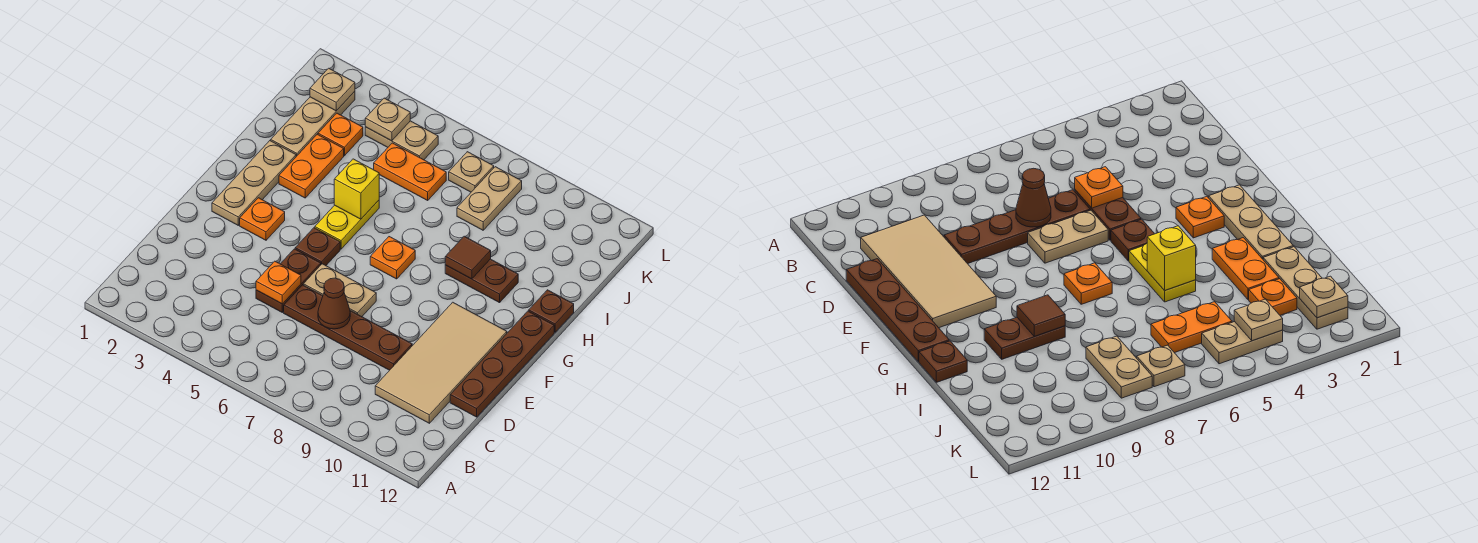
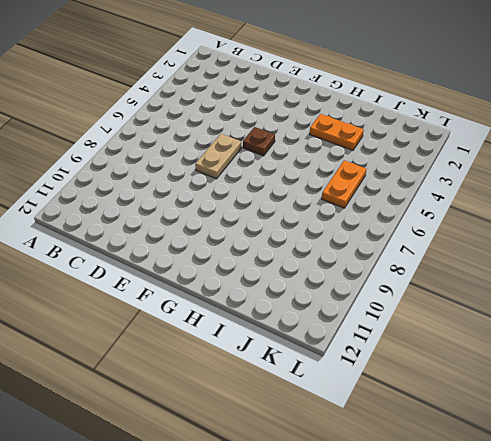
none -> tan tile C10:F11 level 1
none -> brown plate D5:E5 level 1
none -> brown plate D6:D9 level 1

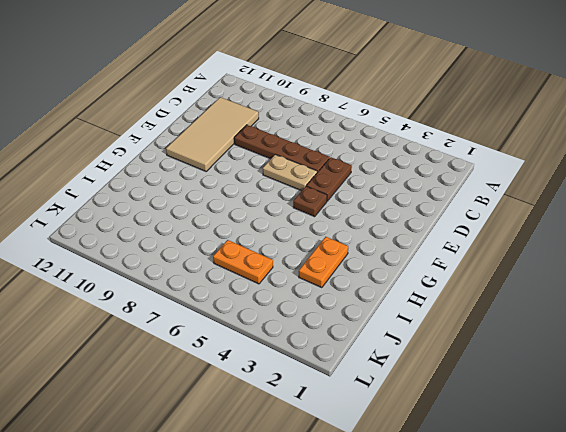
none -> brown plate D12:G12 level 1
none -> tan plate F2:H2 level 1
none -> orange plate F3 level 1

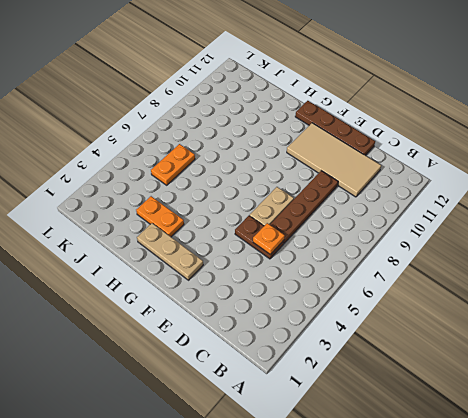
none -> orange plate F3 level 1
none -> brown plate F5 level 1
none -> yellow plate G5:H5 level 1

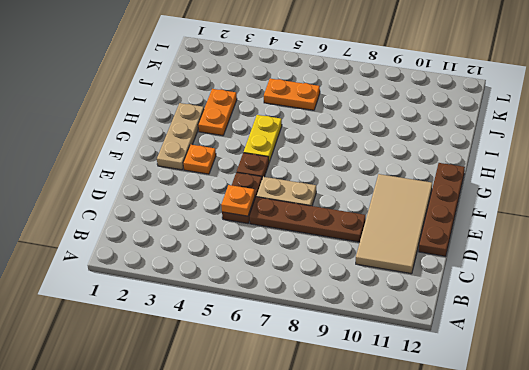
none -> orange plate G7 level 1
none -> brown plate H9:H10 level 1
none -> brown plate H12 level 1

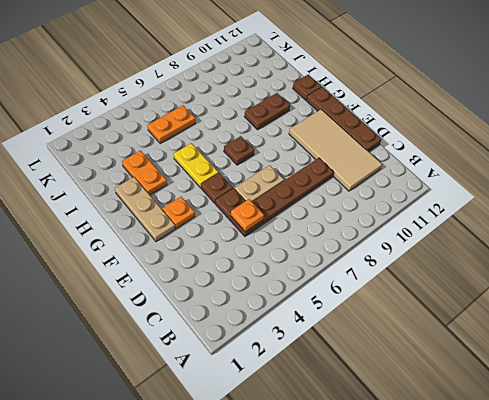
brown plate G7 level 1 -> orange plate G7 level 1
none -> tan plate I2:K2 level 1
none -> orange plate J3 level 1
none -> tan plate J8:K8 level 1

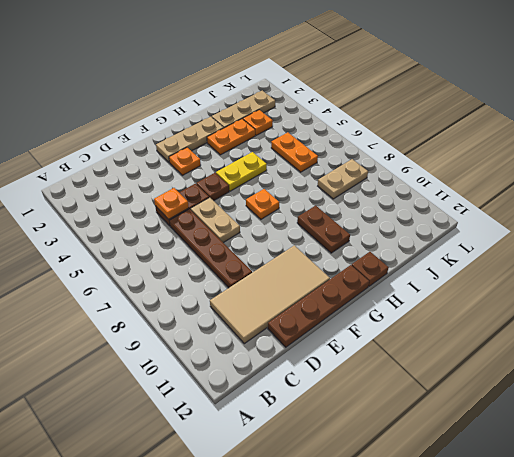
none -> tan plate K4:K5 level 1
none -> tan plate K7 level 1
none -> brown cone D7 level 2

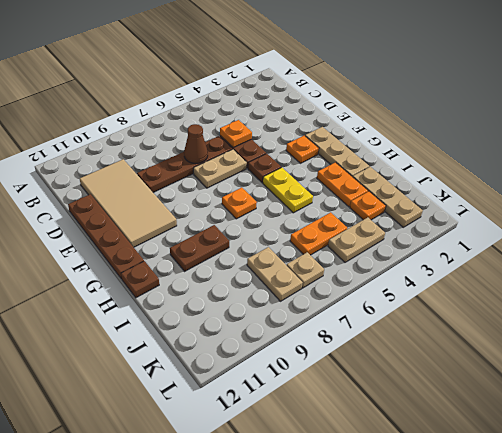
none -> yellow brick H5 level 2
none -> brown tile H9 level 2
none -> tan plate K2 level 2

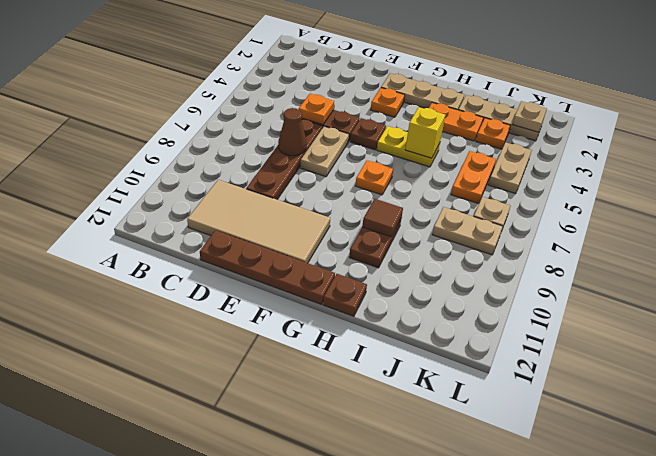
none -> tan plate K4 level 2

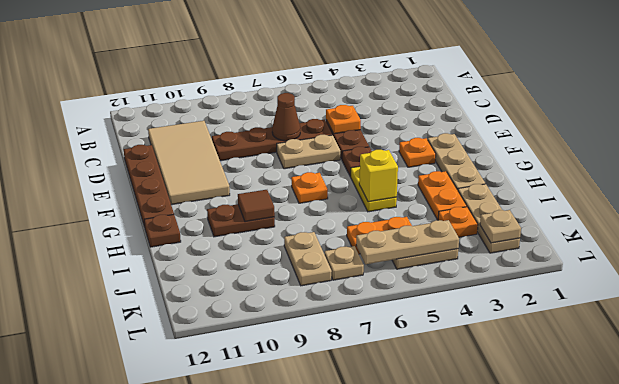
tan plate K4:K6 level 2 -> tan plate K4 level 2

